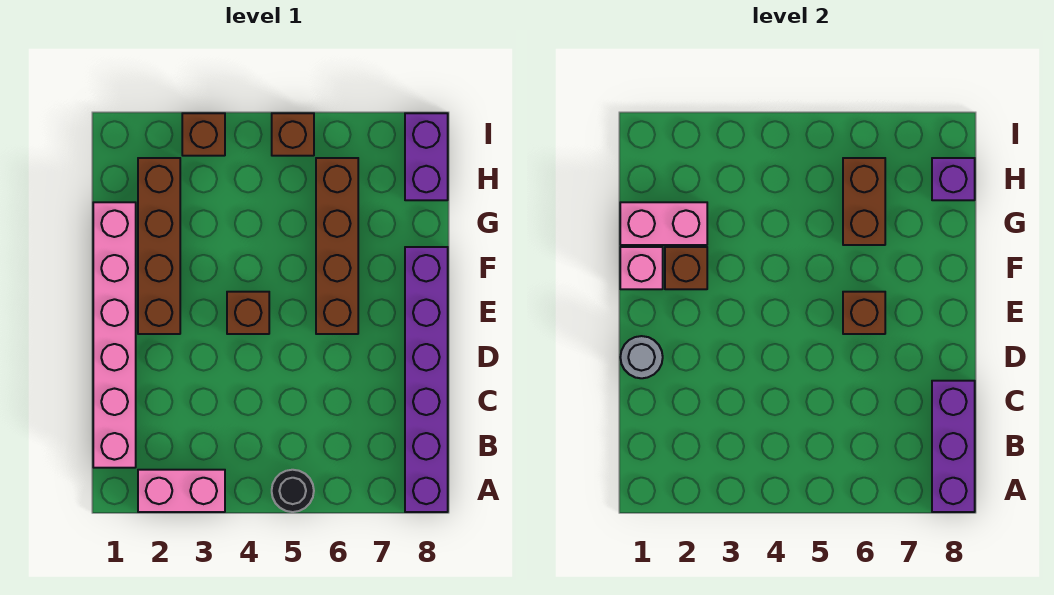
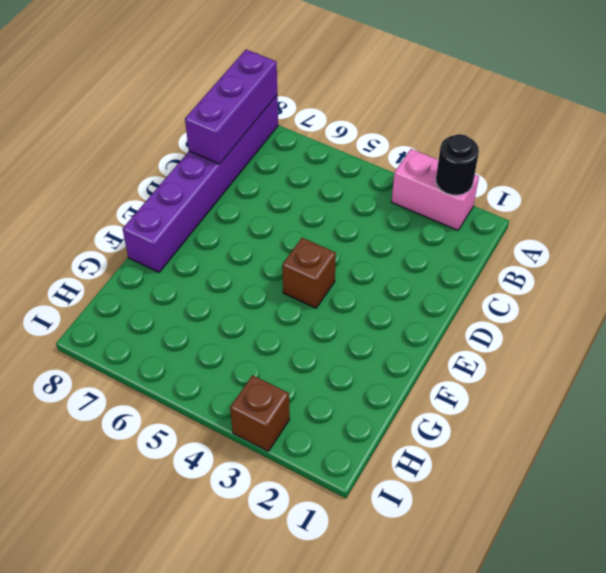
black round brick A2 level 2 -> black round brick A5 level 1
none -> pink brick B1:G1 level 1
none -> brown brick E2:H2 level 1
none -> brown brick E6:H6 level 1

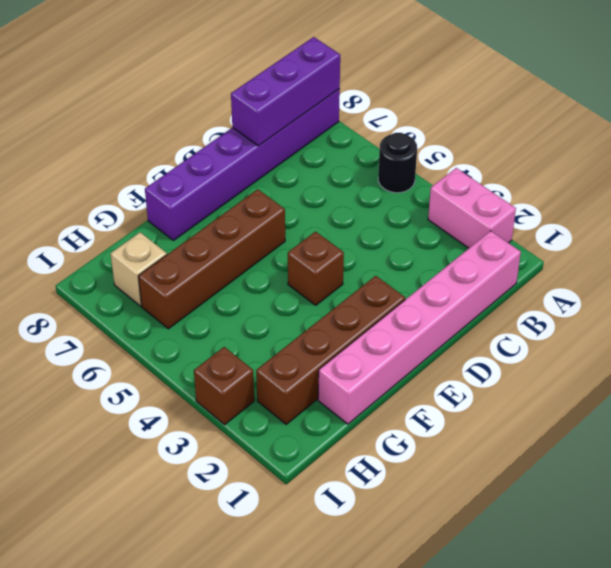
tan brick H7 level 1 -> none
none -> purple brick H8:I8 level 1
none -> brown brick I5 level 1
none -> grey round brick D1 level 2

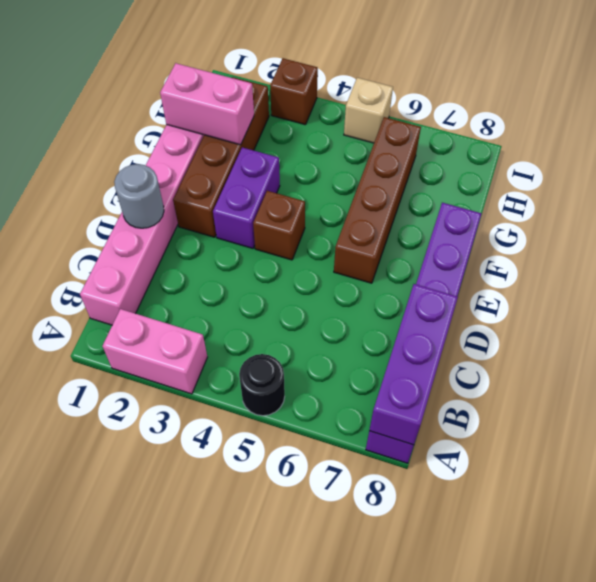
purple brick E3:F3 level 1 -> purple brick H8:I8 level 1
tan brick I5 level 1 -> brown brick I5 level 1
none -> brown brick E6 level 2
none -> pink brick F1 level 2
none -> brown brick F2 level 2

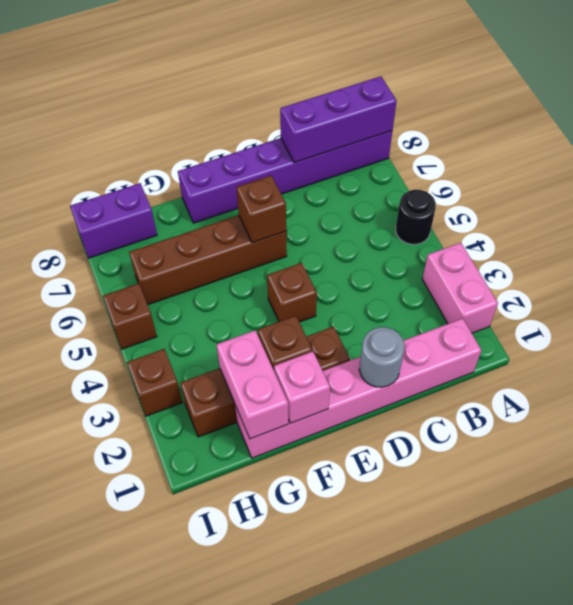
none -> brown brick G6:H6 level 2
none -> purple brick H8 level 2

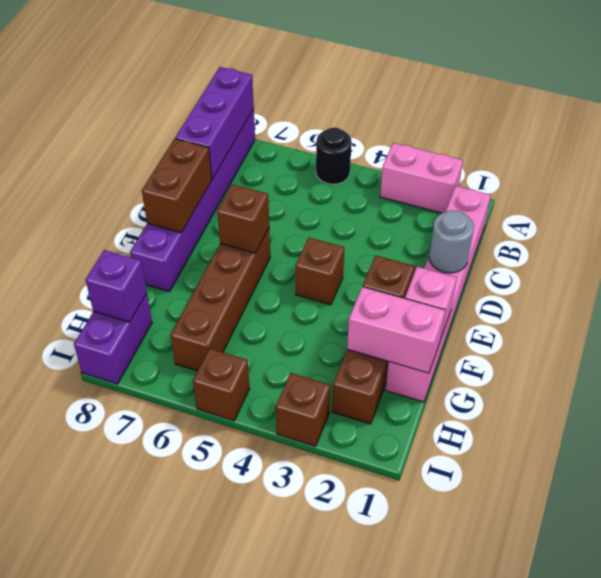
brown brick D8:E8 level 2 -> brown brick G6:H6 level 2

